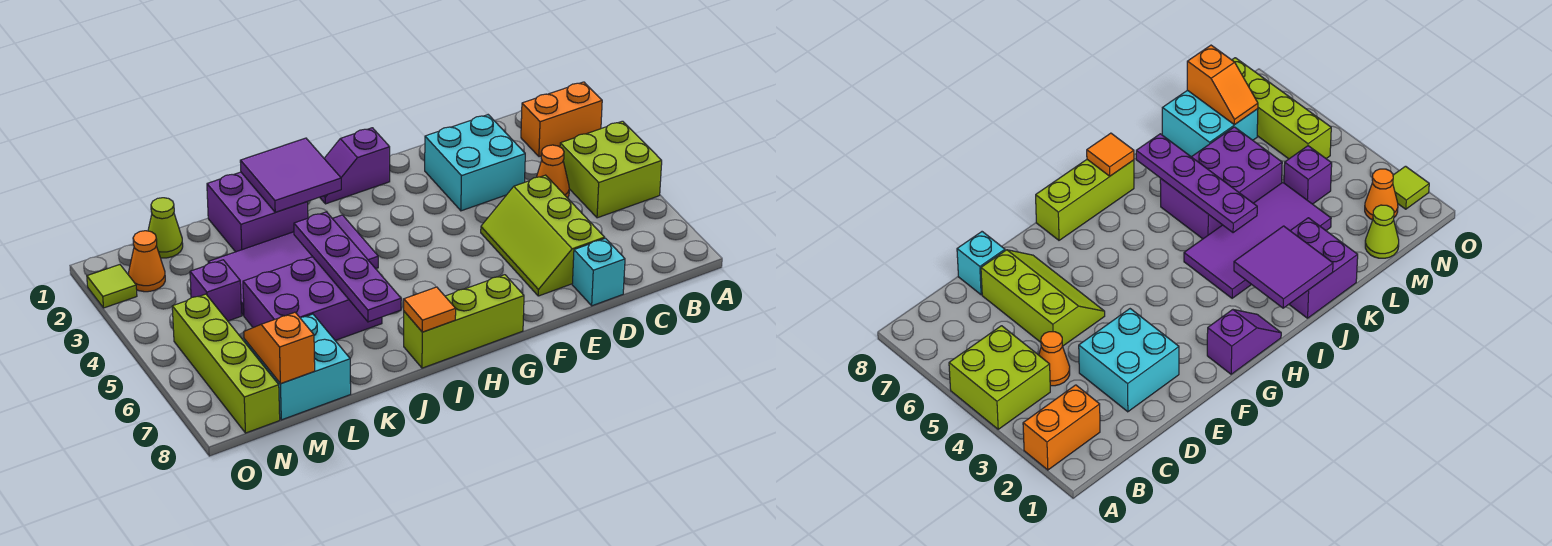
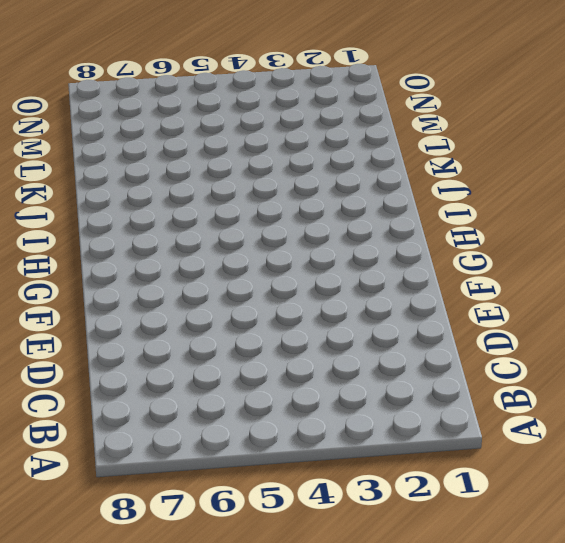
none -> orange brick A2:B2 level 1
none -> lime brick A4:B5 level 1
none -> orange cone C4 level 1

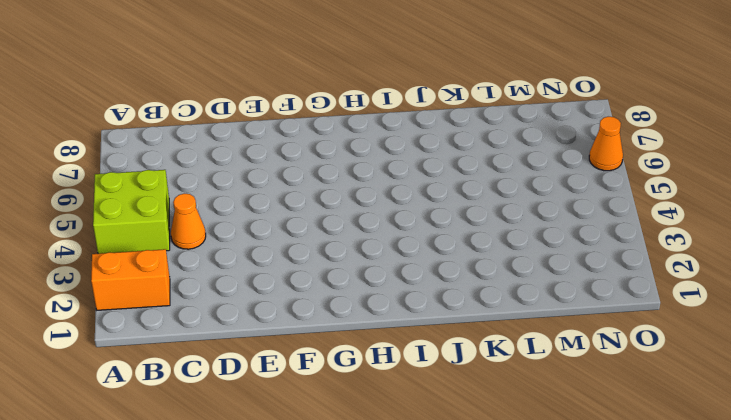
orange cone O6 level 1 -> orange cone N2 level 1
none -> cyan brick D2:E3 level 1
none -> lime slope D5:E7 level 1 top D
none -> cyan brick D8 level 1

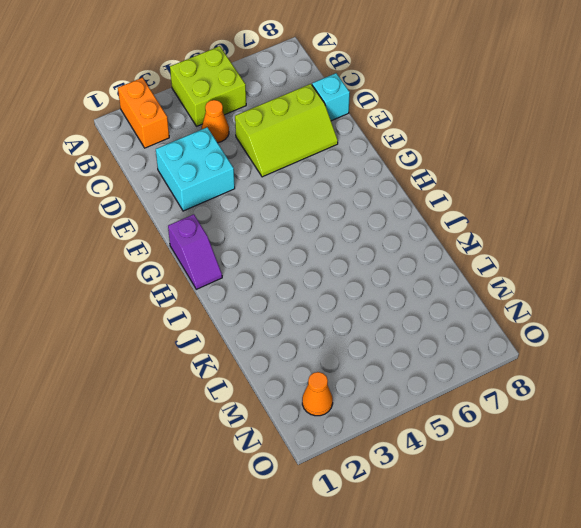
none -> lime brick G8:I8 level 1
none -> purple tile I3:L4 level 1
none -> purple brick J1:K2 level 1

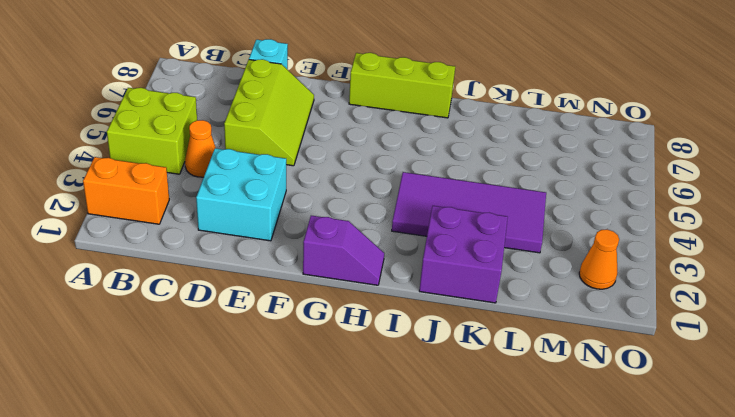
none -> purple brick J5:L6 level 1
none -> cyan brick L7:M8 level 1
none -> lime cone M1 level 1

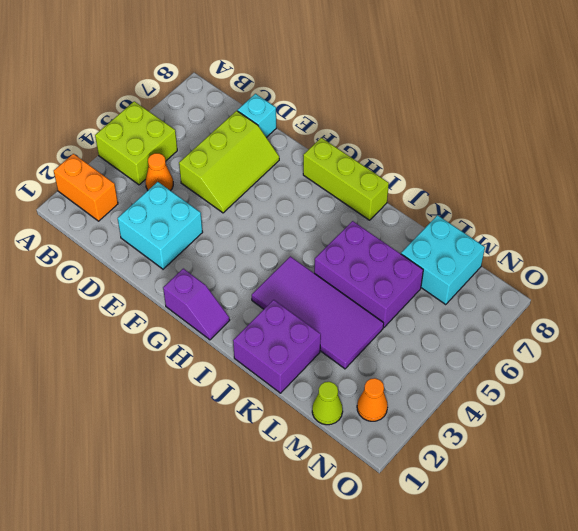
none -> purple brick M4 level 1
none -> lime brick N5:N8 level 1
none -> lime tile O2 level 1

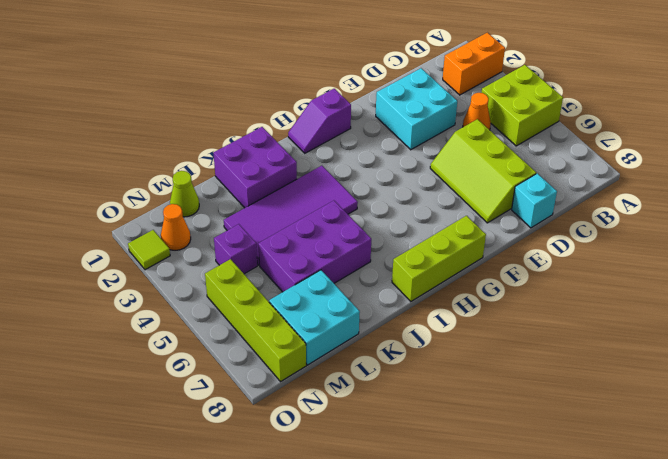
none -> purple tile I1:J2 level 2
none -> orange tile I8 level 2
none -> purple plate J4:J7 level 2

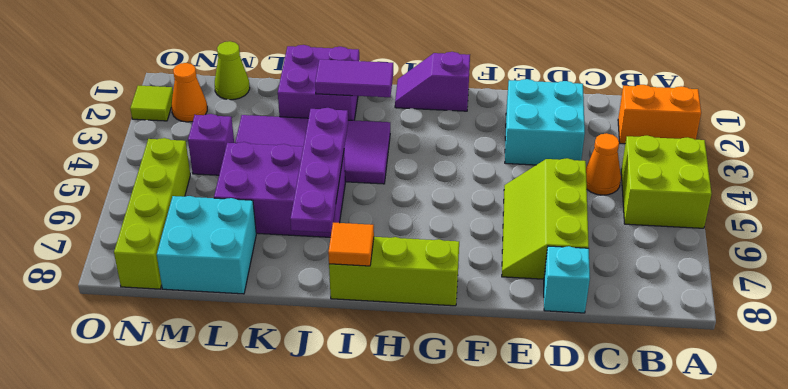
purple tile I2:J2 level 2 -> purple tile I1:J2 level 2
none -> orange slope M7:M8 level 2 top 8

